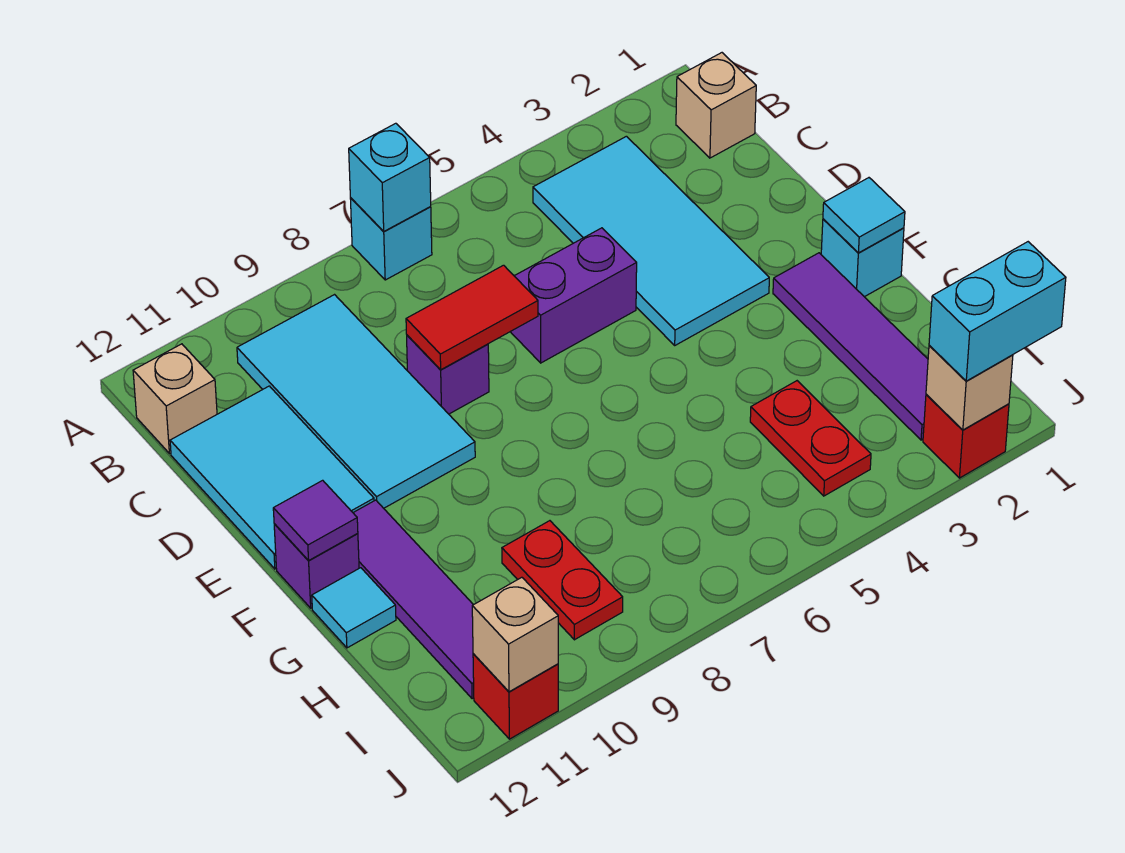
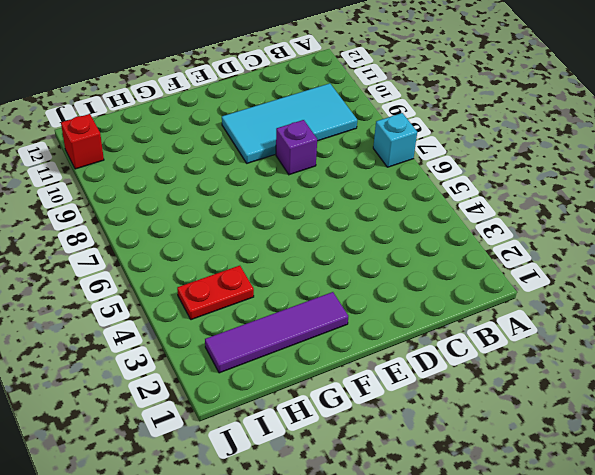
none -> tan brick B1 level 1
none -> cyan tile B3:E4 level 1
none -> tan brick B12 level 1

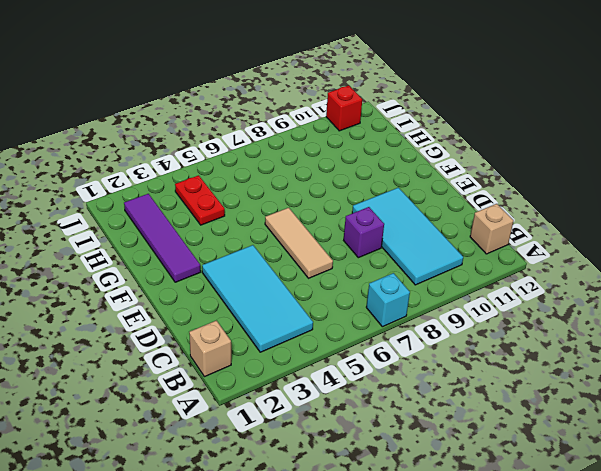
tan tile D6:F6 level 1 -> purple brick D5:D6 level 1
none -> cyan tile C11:E12 level 1
none -> cyan brick F1 level 1
none -> purple tile F11:I11 level 1

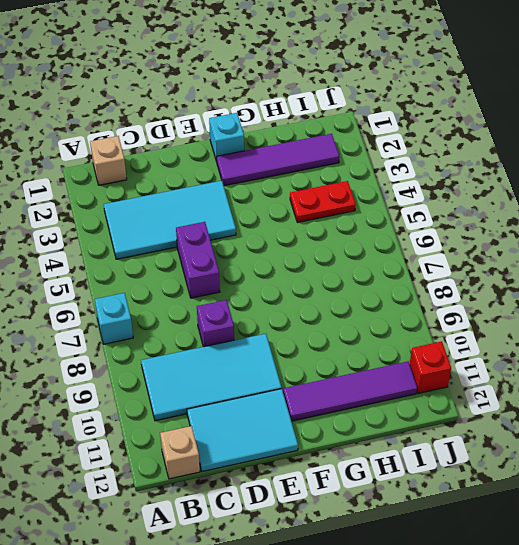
none -> purple brick F12 level 1
none -> cyan tile G12 level 1
none -> red plate H9:I9 level 1

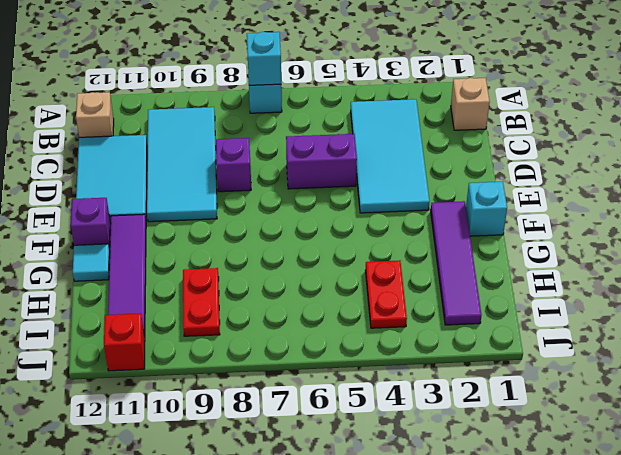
none -> red brick J2 level 1
none -> red tile D7:D8 level 2
none -> cyan tile F1 level 2

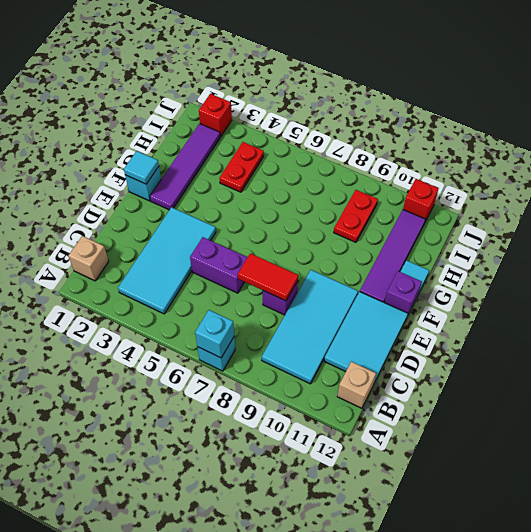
none -> purple tile F12 level 2
none -> tan brick J2 level 2
none -> tan brick J11 level 2

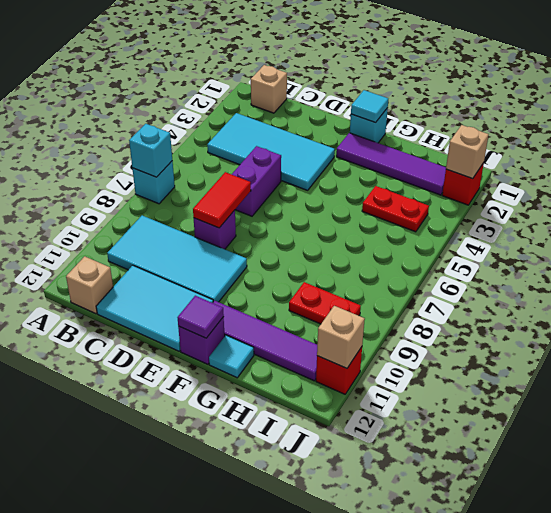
none -> cyan brick J1:J2 level 3

